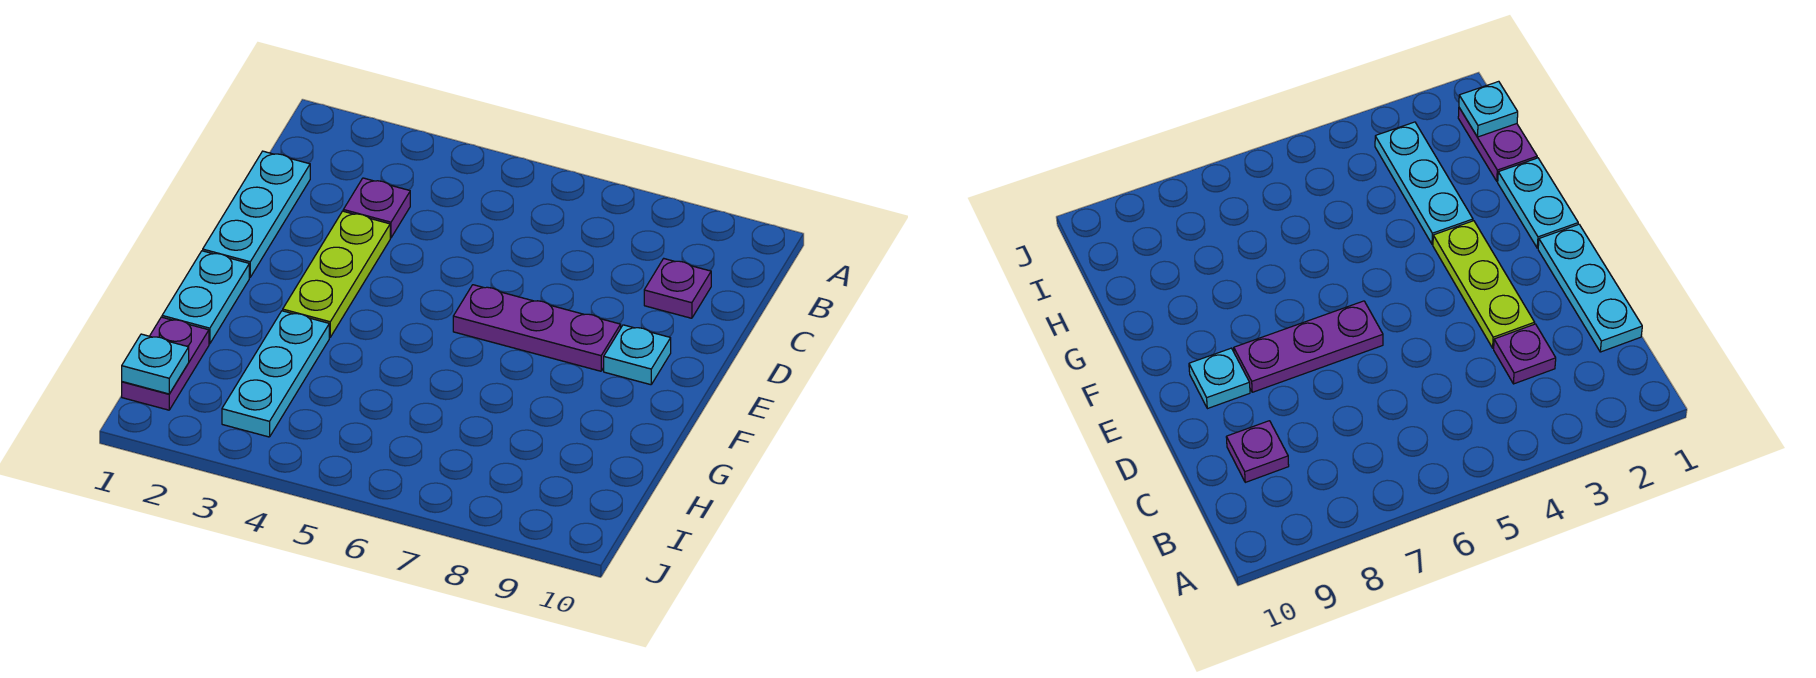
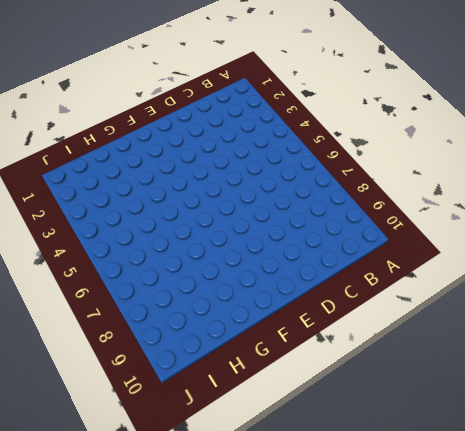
none -> cyan plate C1:E1 level 1
none -> purple plate C3 level 1

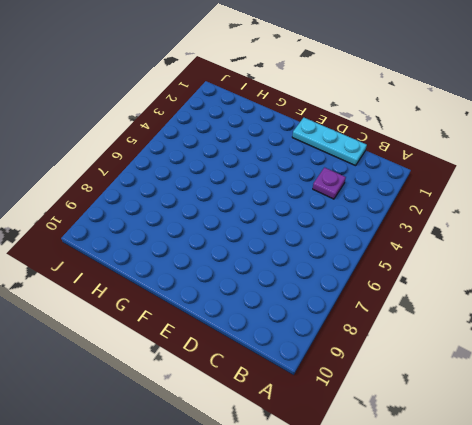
none -> purple plate C9 level 1
none -> lime plate D3:F3 level 1

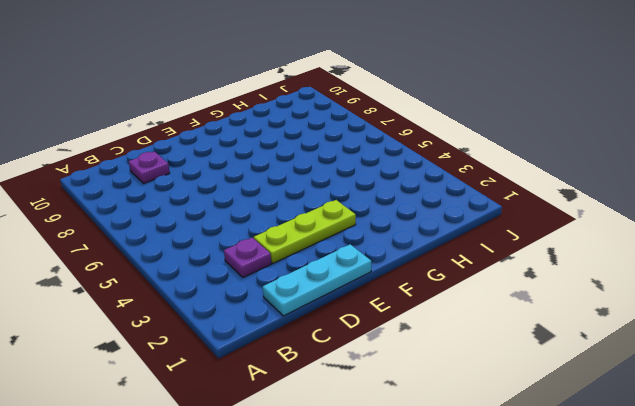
none -> purple plate E6:E8 level 1
none -> cyan plate E9 level 1

